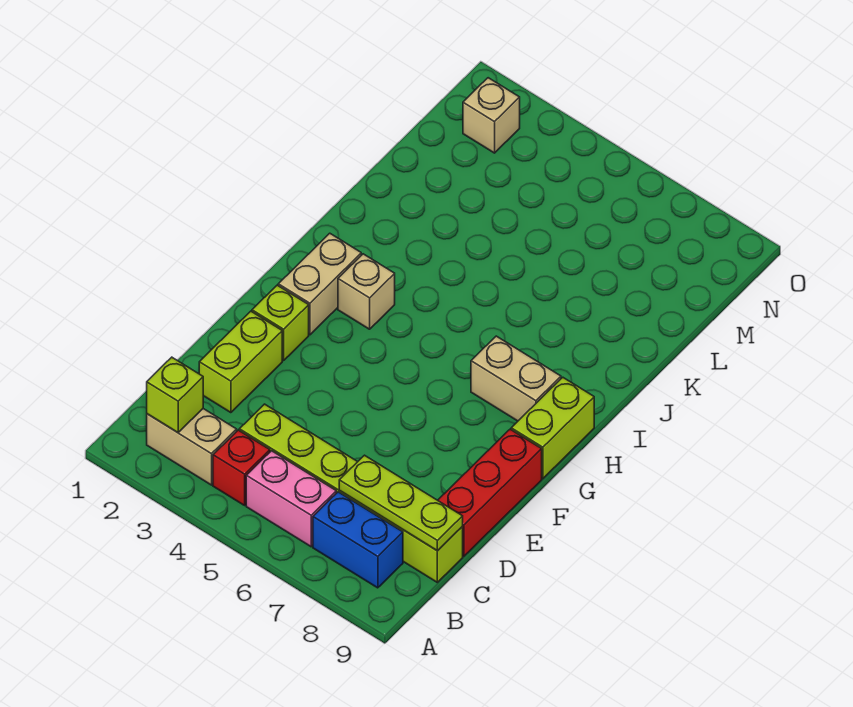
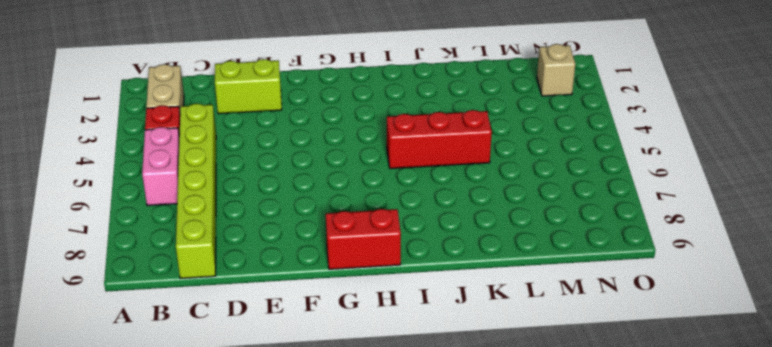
red brick G9:H9 level 1 -> lime brick G9:H9 level 1
red brick I5:K5 level 1 -> red brick D9:F9 level 1
none -> blue brick B7:B8 level 1
none -> lime brick F2 level 1
none -> tan brick G2:H2 level 1

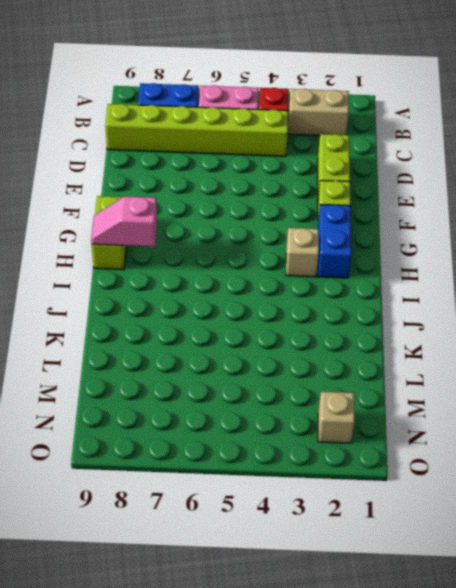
blue brick G2:H2 level 1 -> tan brick G2:H2 level 1
pink slope H8:H9 level 2 top 8 -> none
none -> red brick D9:F9 level 1
none -> tan brick H7:H8 level 1
none -> lime brick B2 level 2

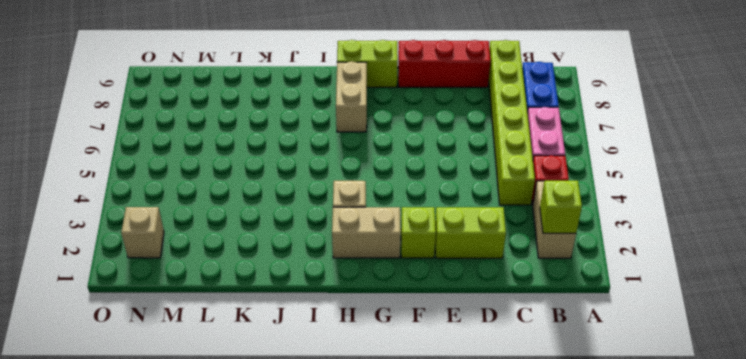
none -> lime plate C7:C9 level 2

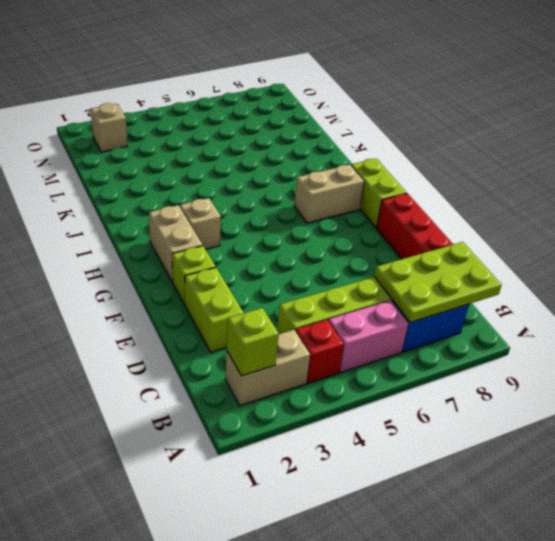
lime plate B7:C9 level 2 -> lime plate C7:C9 level 2

